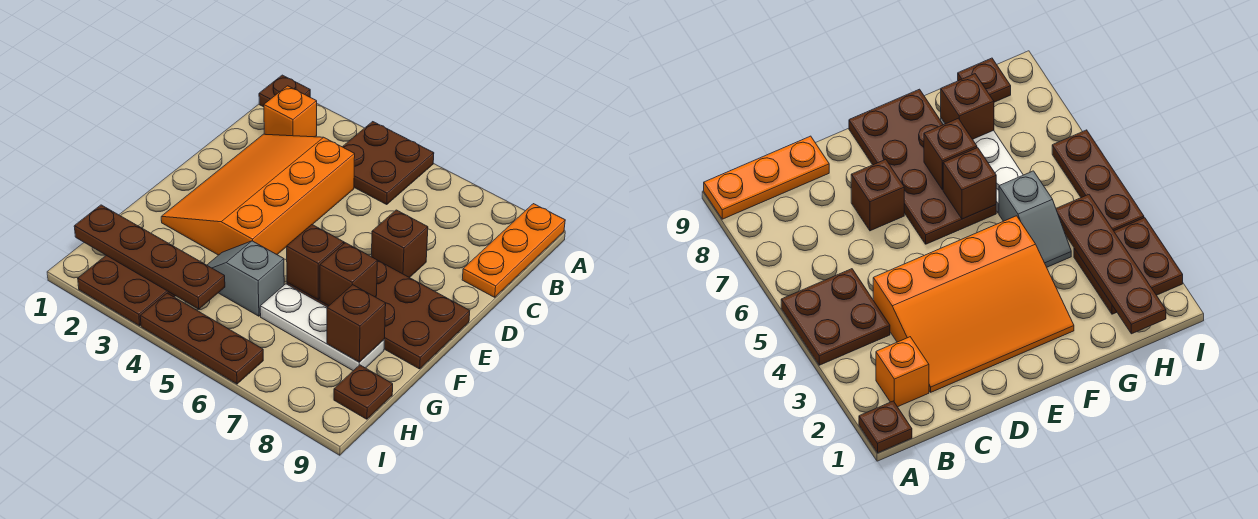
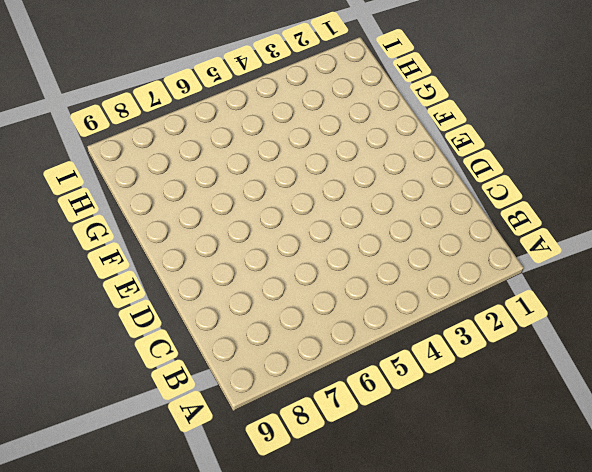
none -> brown plate A1 level 1
none -> brown plate A4:B5 level 1
none -> orange plate A9:C9 level 1

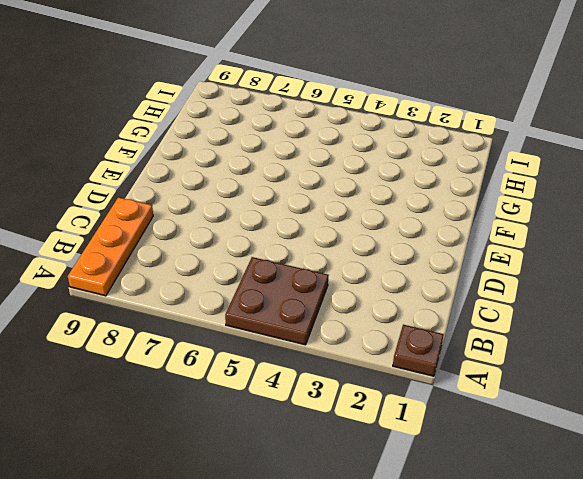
none -> orange brick B2 level 1
none -> orange slope C2:F4 level 1 top 4
none -> brown brick D7 level 1

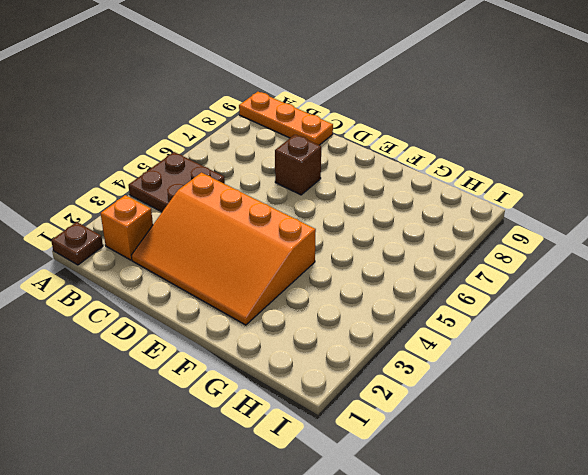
none -> brown plate E6:F9 level 1
none -> grey slope G4:G5 level 1 top 5
none -> white plate G6:G8 level 1

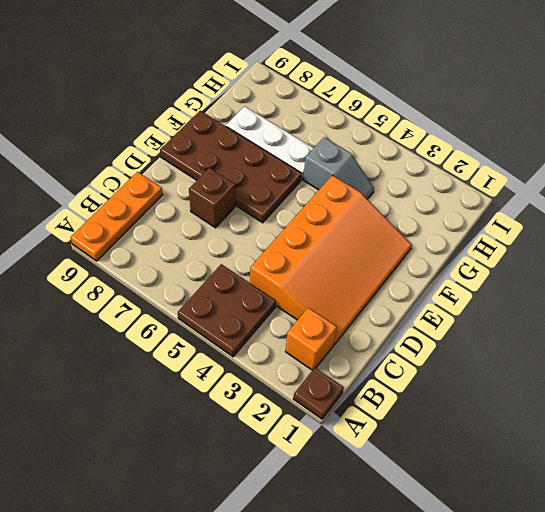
none -> brown plate H2:I3 level 1
none -> brown plate H9 level 1
none -> brown plate I4:I6 level 1

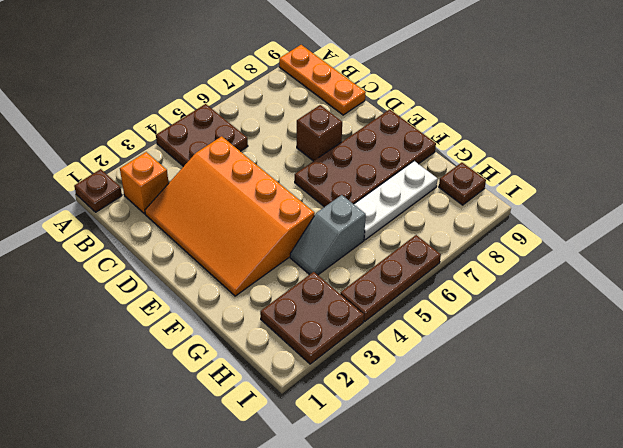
none -> brown brick F6 level 2
none -> brown brick F7 level 2
none -> brown brick G8 level 2

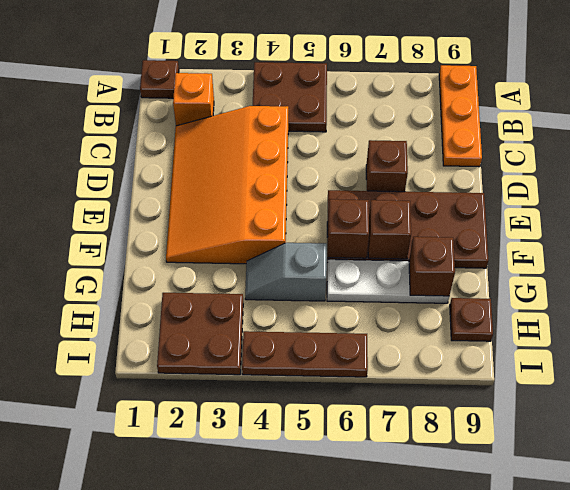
none -> brown plate H1:H4 level 2

